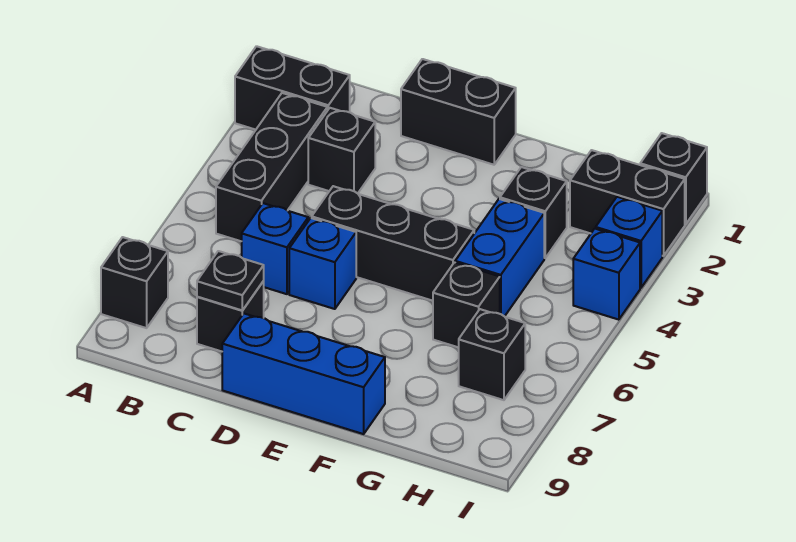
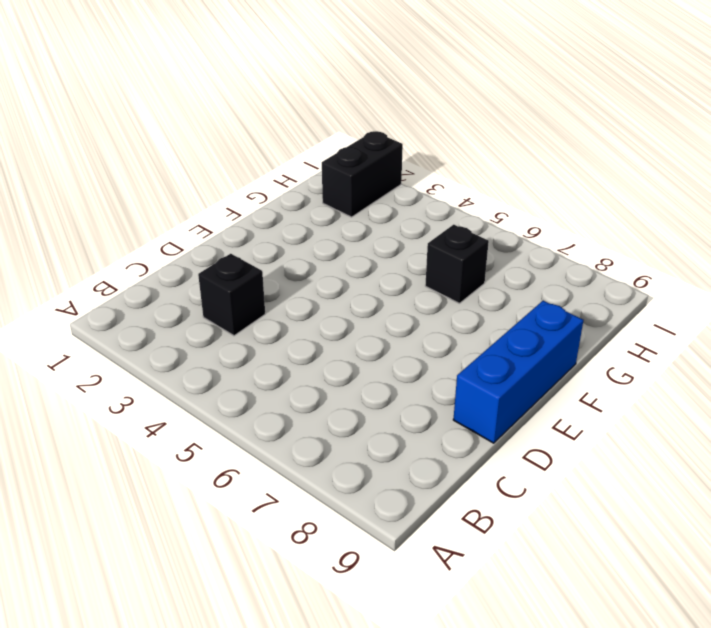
none -> black brick A2:B2 level 1
none -> black brick A8 level 1
none -> black brick B3:B5 level 1

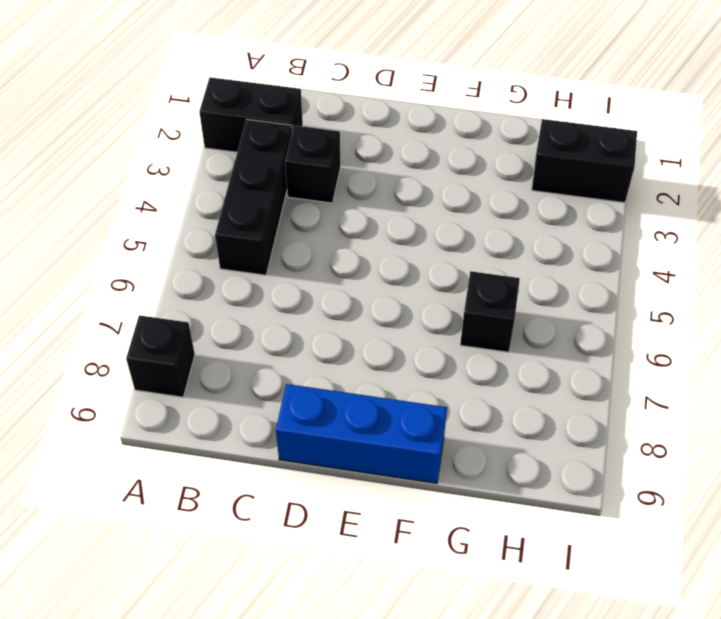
none -> blue brick C6 level 1
none -> black brick C8 level 1
none -> black brick D1:E1 level 1

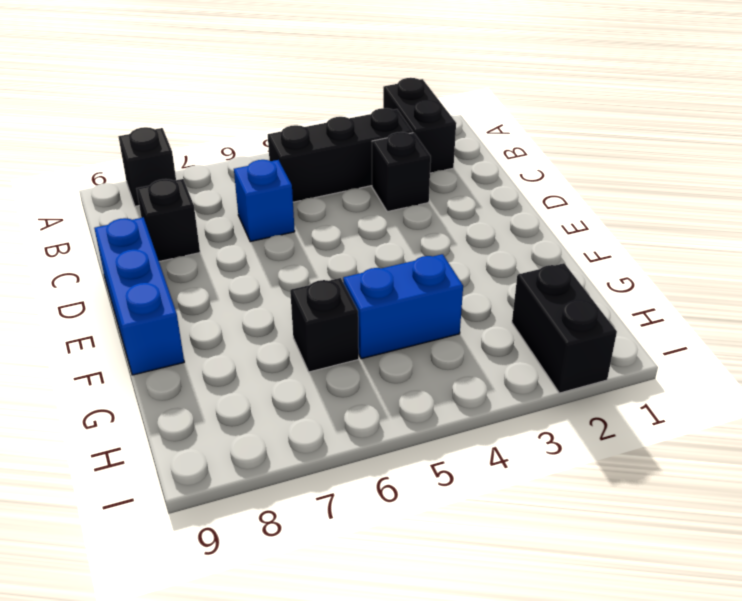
none -> black brick D1:E1 level 1
none -> black brick D5:F5 level 1
none -> blue brick D6 level 1

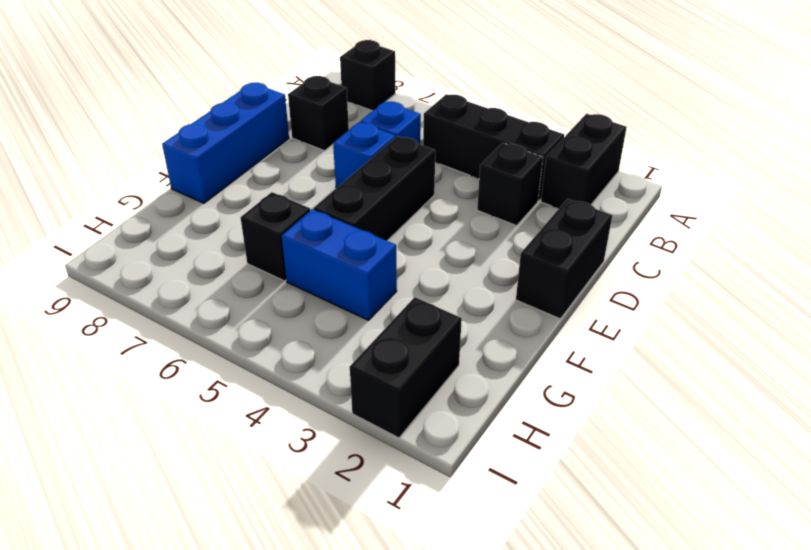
none -> black brick G3 level 1
none -> black brick H7 level 1
none -> black brick I1 level 1

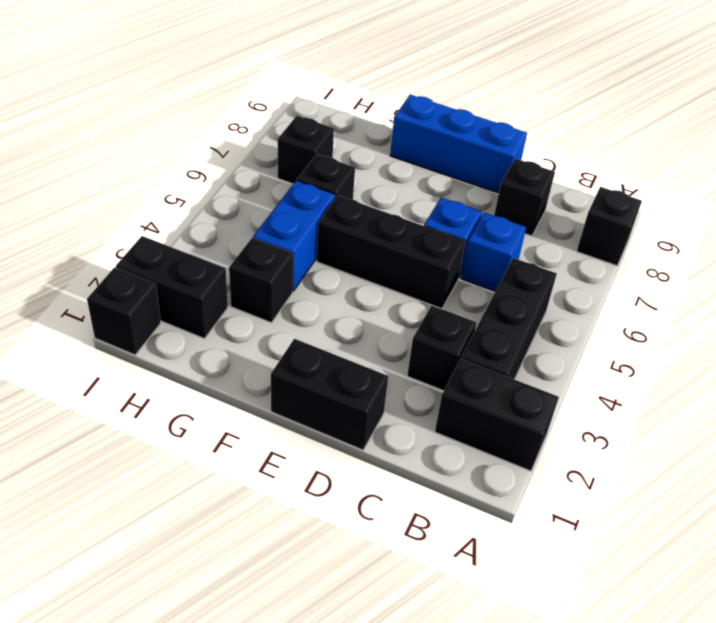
none -> blue brick I3 level 1
none -> blue brick I4 level 1
none -> black plate C8 level 2

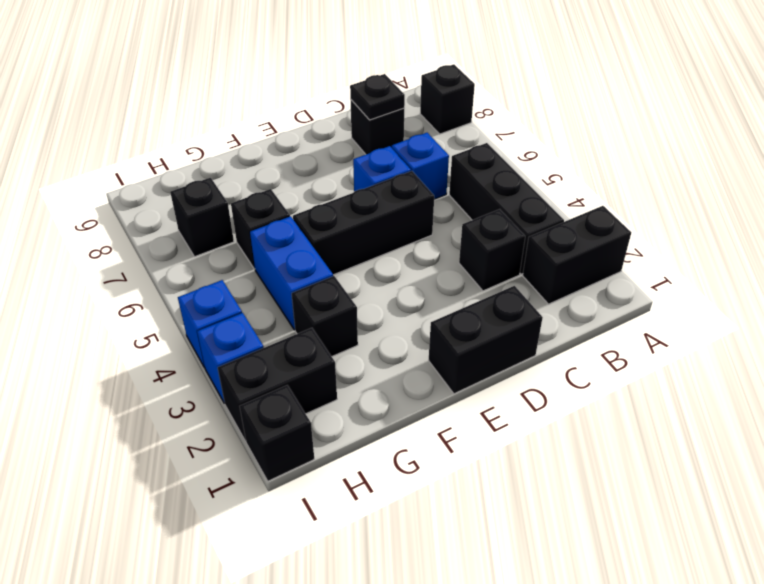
none -> blue brick D9:F9 level 1

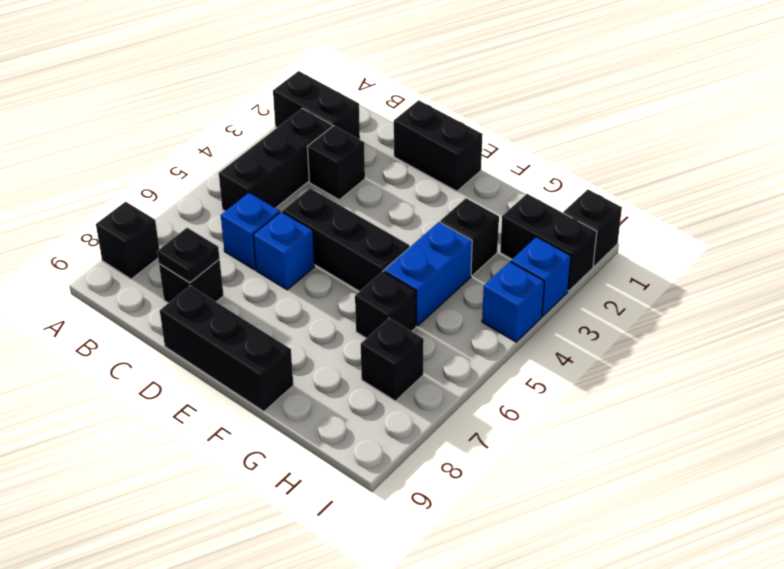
black brick D9:F9 level 1 -> blue brick D9:F9 level 1

